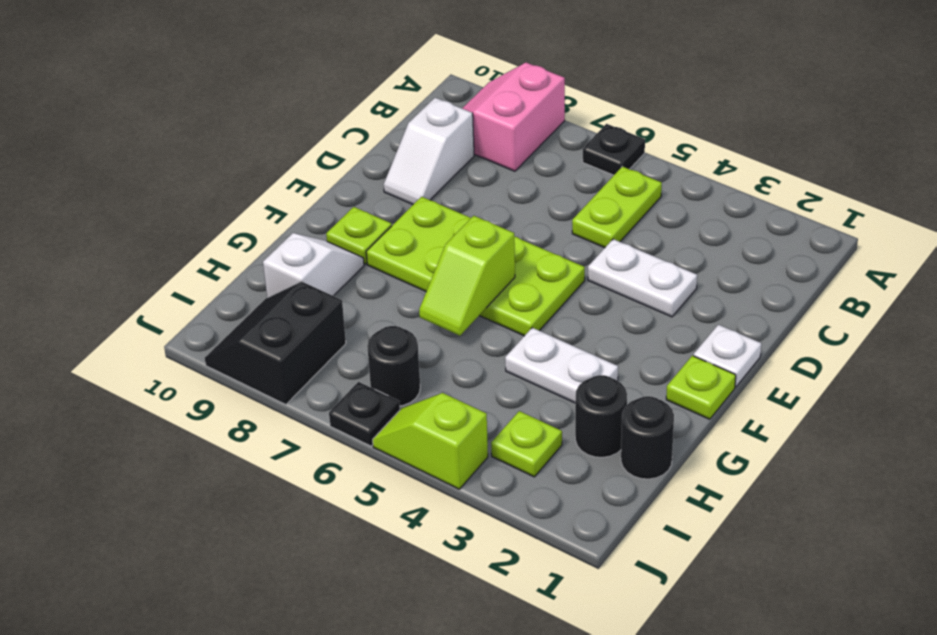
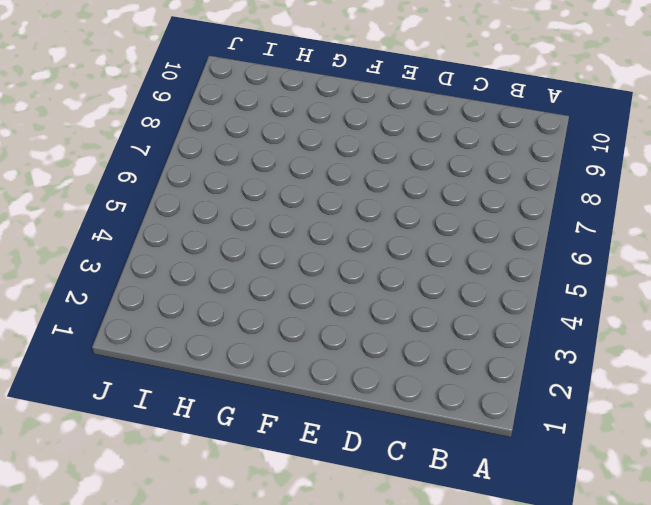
none -> black plate A6 level 1
none -> pink slope A8:B9 level 1 top 8
none -> lime plate B5:C5 level 1

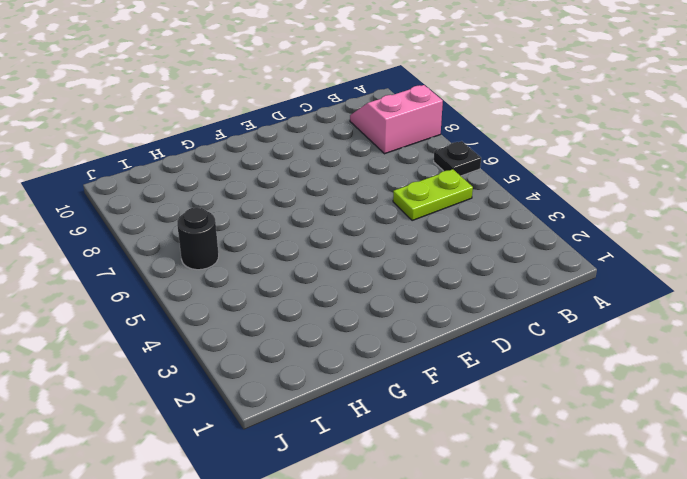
none -> white slope C9:D9 level 1 top C
none -> white plate D3:D4 level 1
none -> white plate E1 level 1

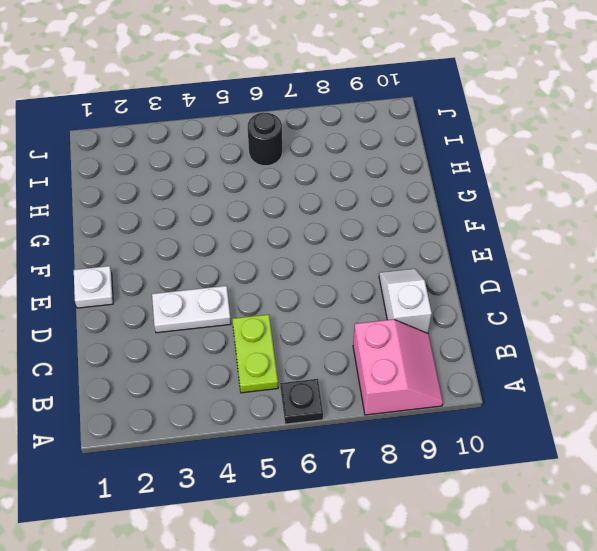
none -> lime plate E5:F8 level 1
none -> lime plate F1 level 1
none -> lime plate F9 level 1

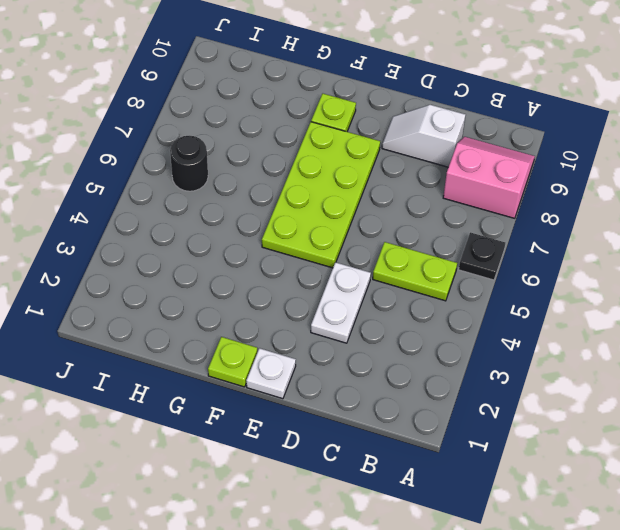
none -> white plate G3:G4 level 1
none -> white slope G9:H9 level 1 top H
none -> black round brick H1 level 1

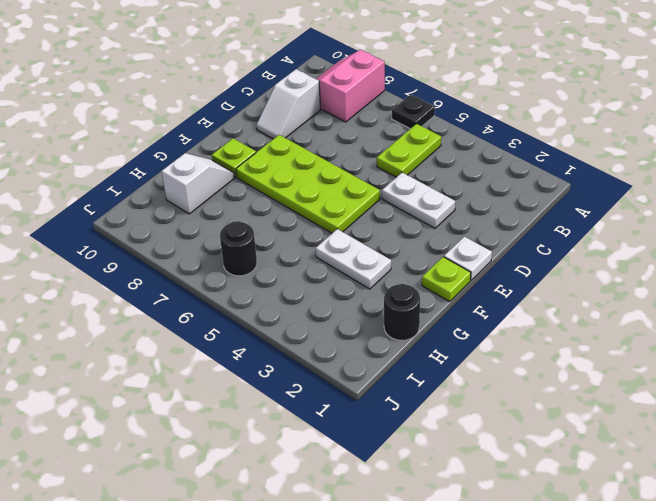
none -> black round brick H2 level 1
none -> lime plate I3 level 1
none -> black slope I8:J9 level 1 top 8

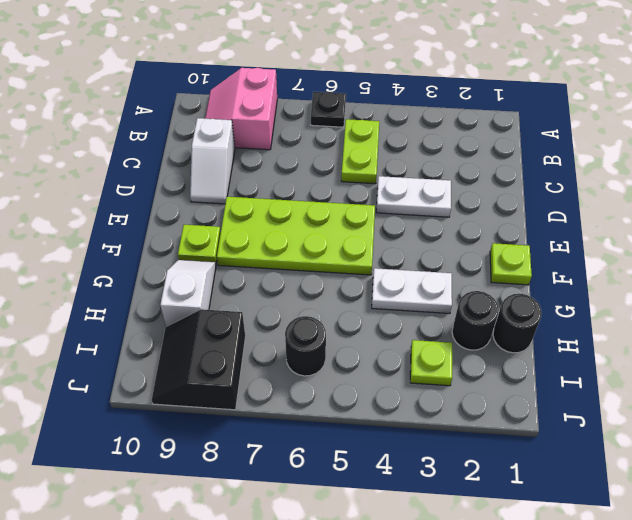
none -> white plate E1 level 1
none -> lime slope J4:J5 level 1 top 4
none -> black plate J6 level 1

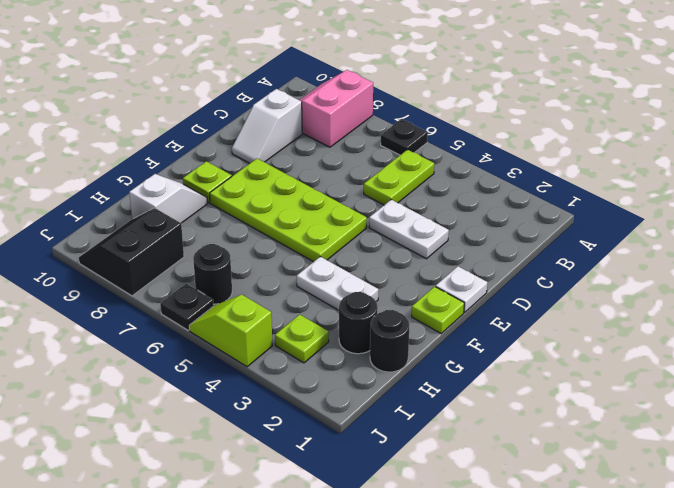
none -> lime slope F6:G6 level 2 top F

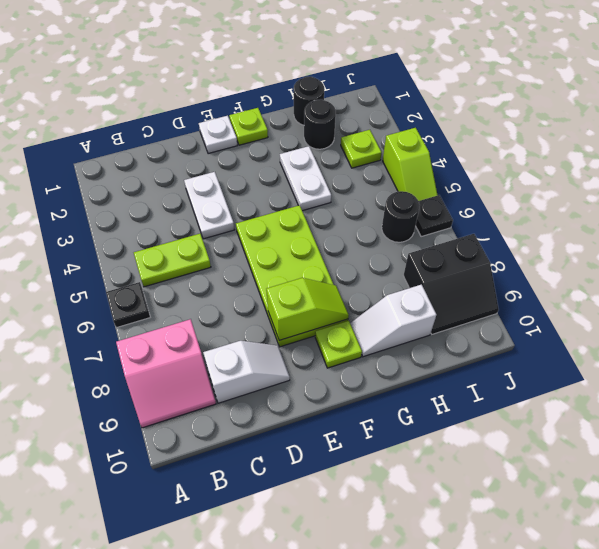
lime slope E8:F8 level 2 top E -> lime slope F6:G6 level 2 top F

